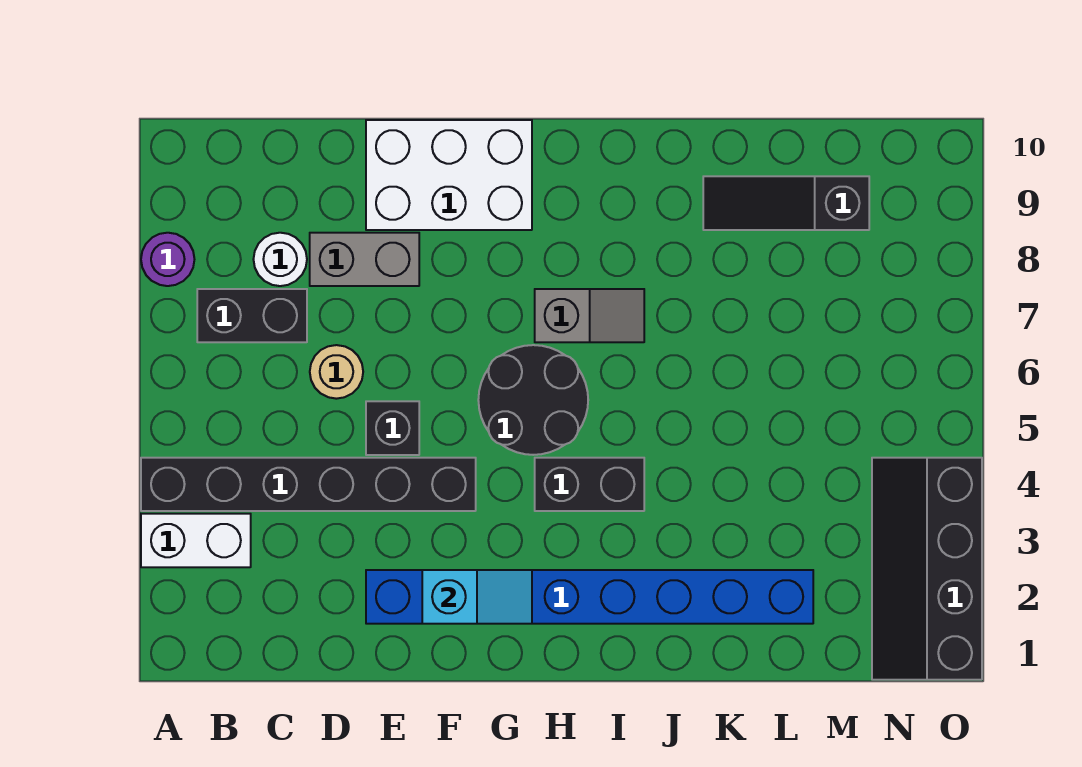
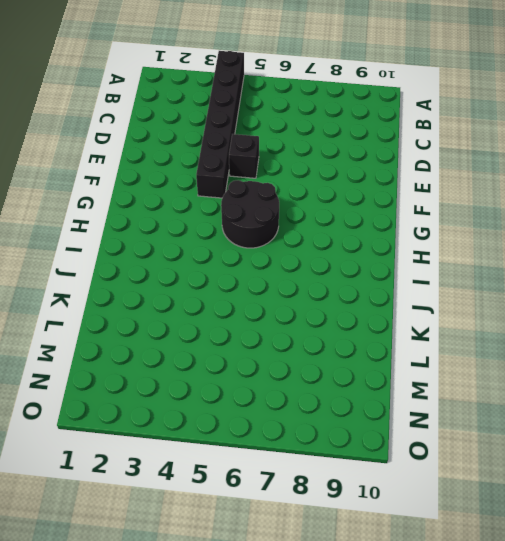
none -> white brick A3:B3 level 1
none -> purple round brick A8 level 1
none -> black brick B7:C7 level 1

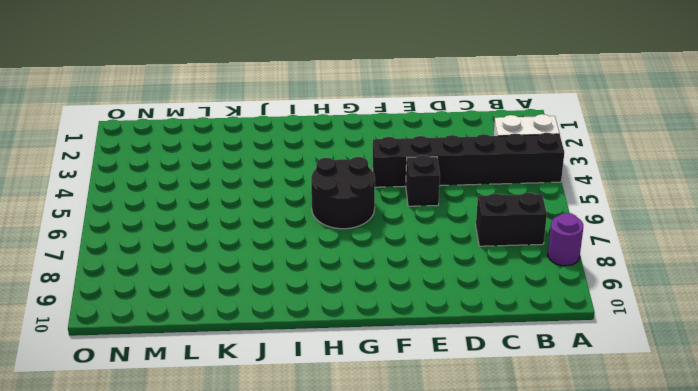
none -> white round brick C8 level 1
none -> tan round brick D6 level 1
none -> grey brick D8:E8 level 1

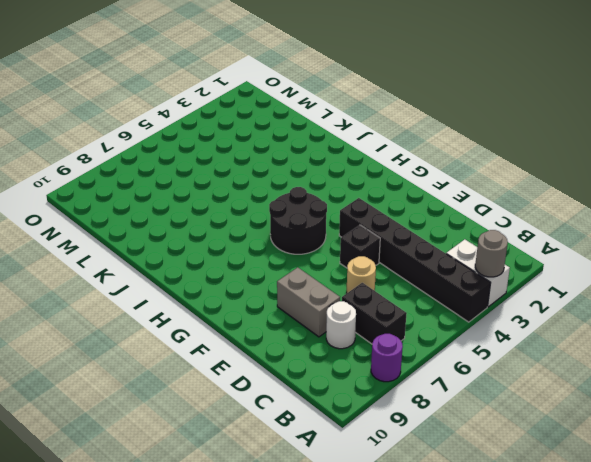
grey round brick A3 level 2 -> none
none -> blue brick E2:L2 level 1
none -> white brick E9:G10 level 1
none -> black brick H4:I4 level 1

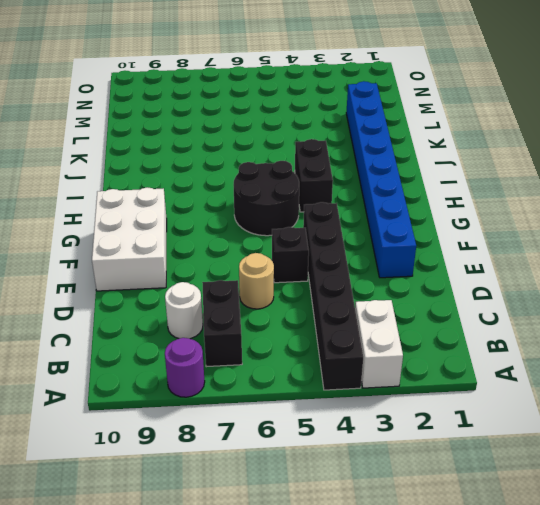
none -> grey brick D8:E8 level 1
none -> grey slope H7:I7 level 1 top H
none -> black slope K9:M9 level 1 top M

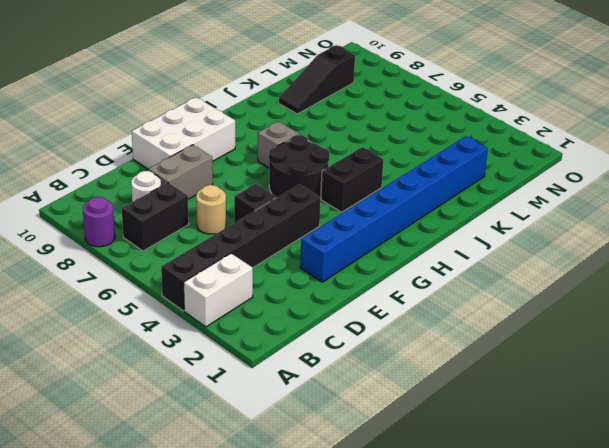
none -> black slope N1:O4 level 1 top O
none -> cyan slope F2:G2 level 2 top F

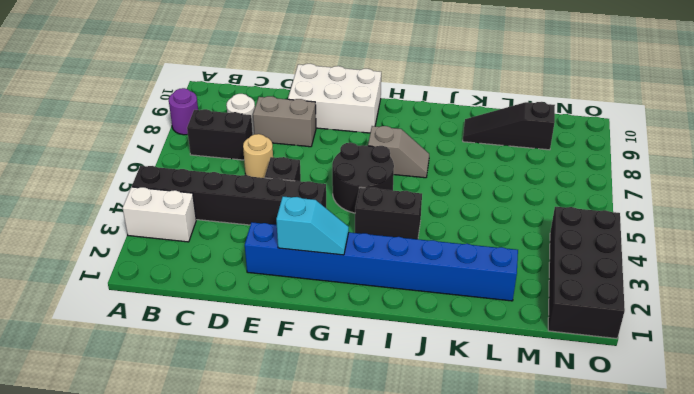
black brick N1:O4 level 1 -> black slope N1:O4 level 1 top O

